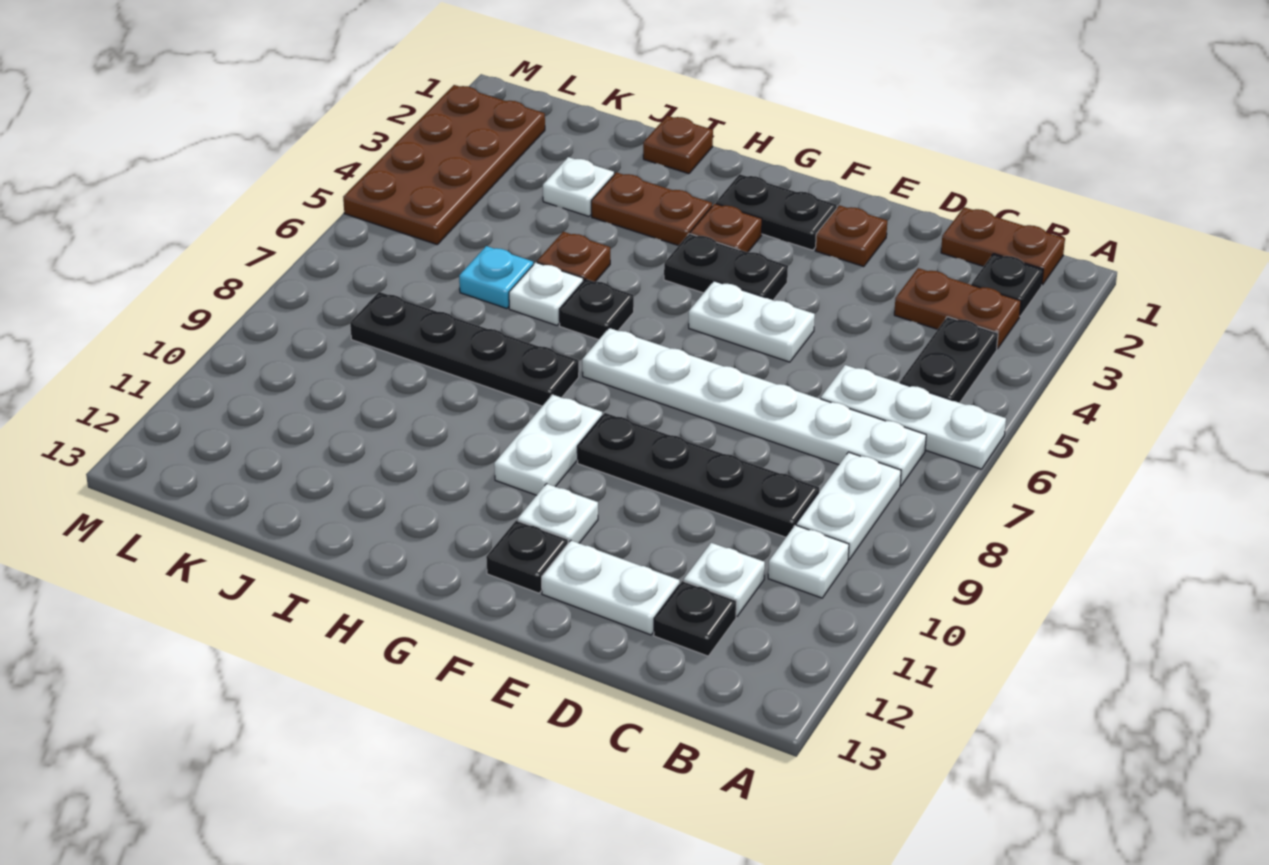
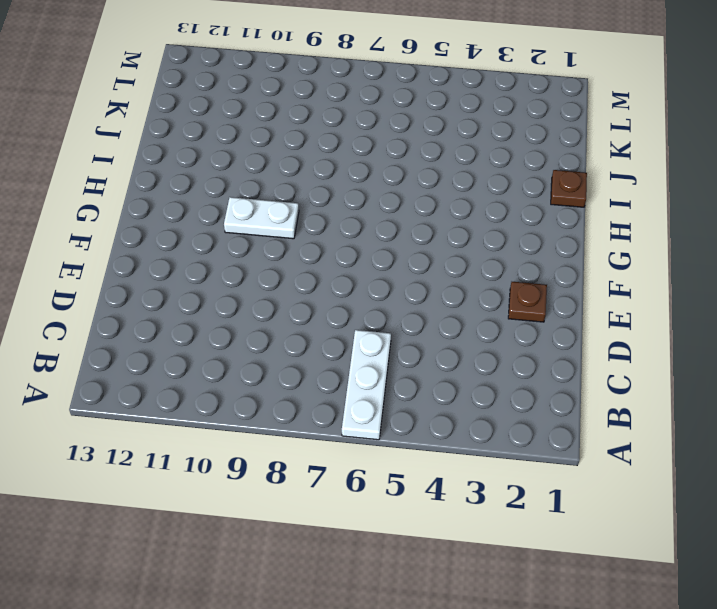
none -> brown plate B1:C1 level 1
none -> black plate B2 level 1
none -> brown plate B3:C3 level 1

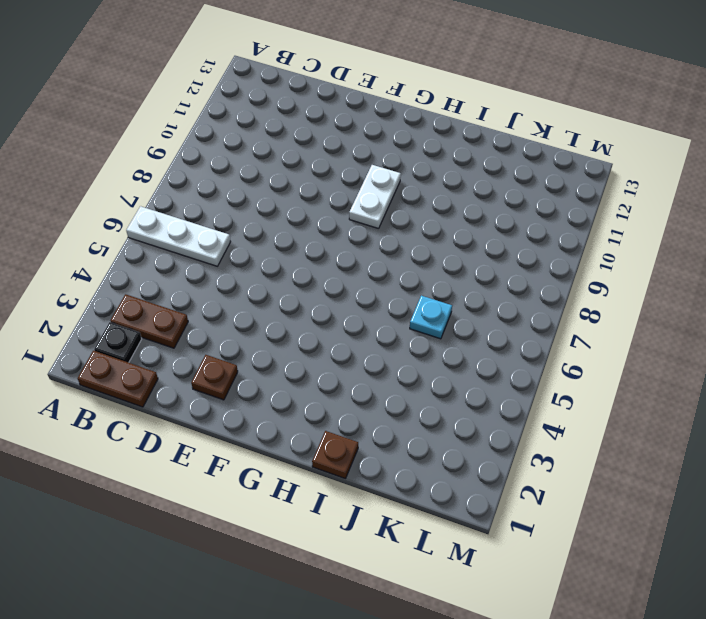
none -> black plate B4:B5 level 1
none -> white plate B7:G7 level 1
none -> white plate B8:B9 level 1

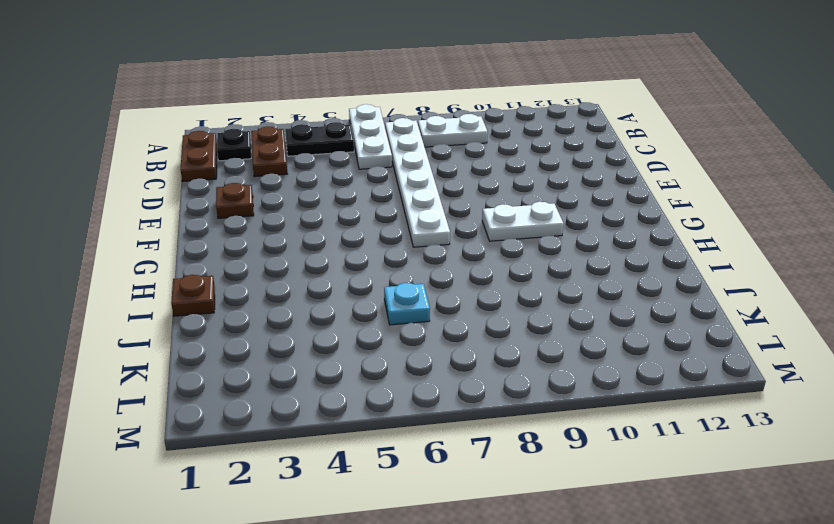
none -> white plate B10 level 1
none -> black plate C9:F9 level 1
none -> white plate C11 level 1

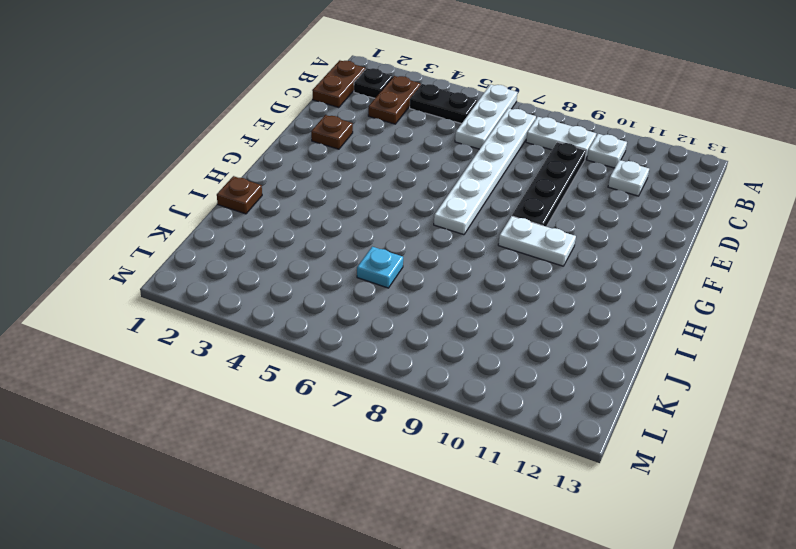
none -> black plate C12 level 1
none -> white plate D12:E12 level 1
none -> white plate E5:F5 level 1

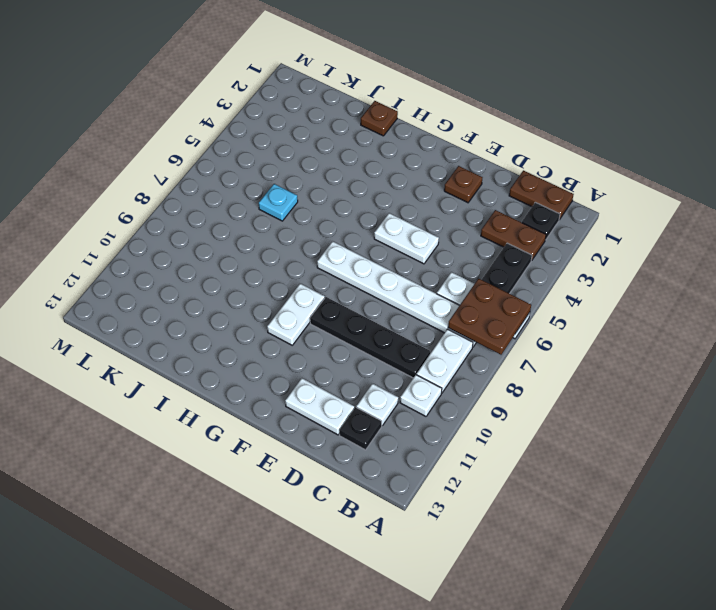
brown plate A6:B7 level 2 -> none
none -> black plate F2:G2 level 1
none -> black plate F4:G4 level 1
none -> white plate F11 level 1

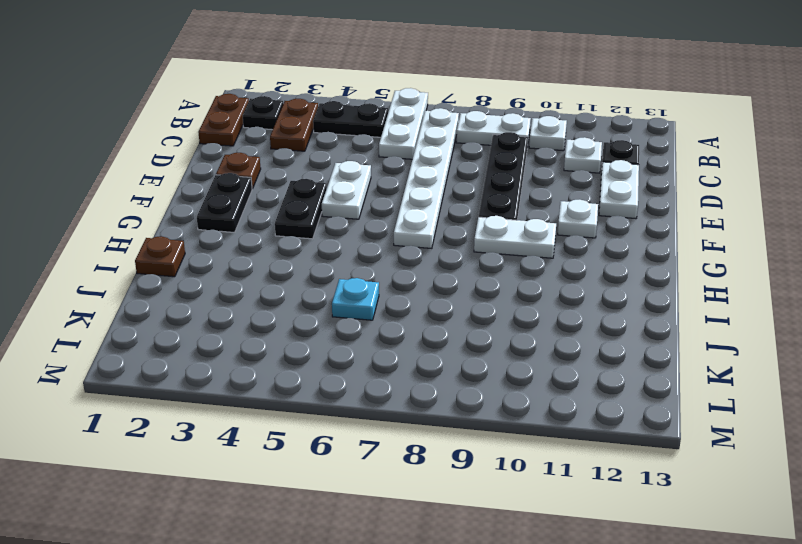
none -> black plate F12 level 1
none -> brown plate G3 level 1
none -> brown plate H3:I3 level 1

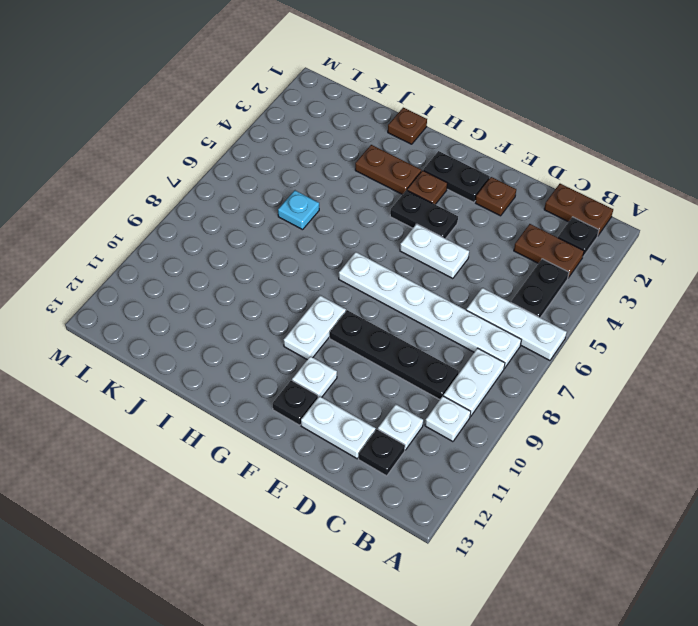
none -> black plate H6 level 1
none -> black plate H8:K8 level 1
none -> brown plate I5 level 1

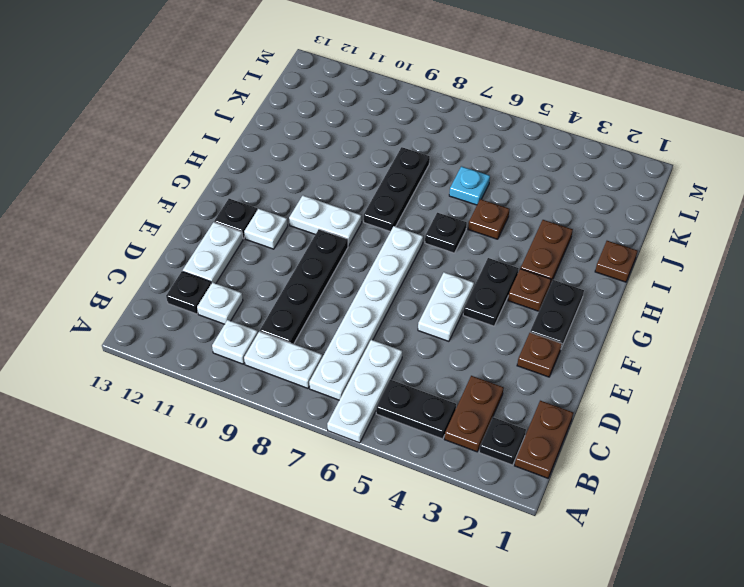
black plate H8:J8 level 1 -> black plate H8:K8 level 1
none -> white plate I6 level 1
none -> white plate J3 level 1
none -> brown plate L2:M5 level 1

